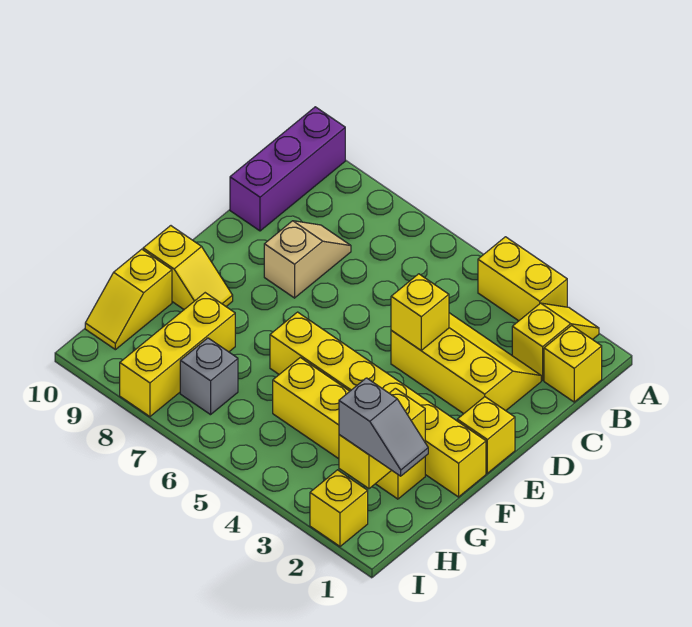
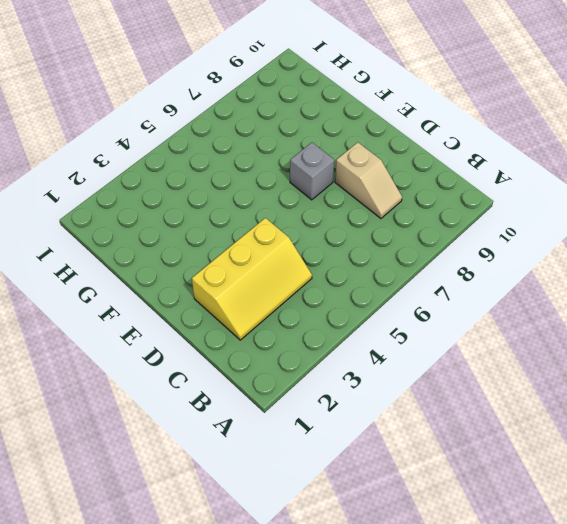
grey brick E7 level 1 -> grey brick H7 level 1
none -> yellow slope A2:B2 level 1 top B
none -> yellow brick A3:A4 level 1
none -> purple brick A10:C10 level 1

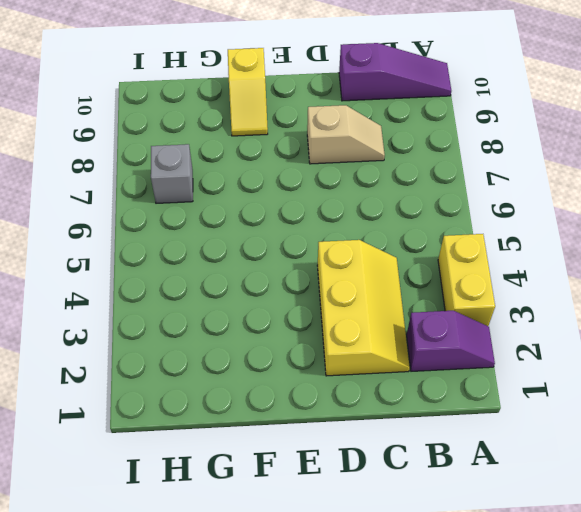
purple slope A2:B2 level 1 top B -> yellow slope A2:B2 level 1 top B
purple slope A10:C10 level 1 top C -> purple brick A10:C10 level 1
none -> yellow brick B1 level 1
none -> yellow brick E1 level 1
none -> yellow brick F1:F6 level 1

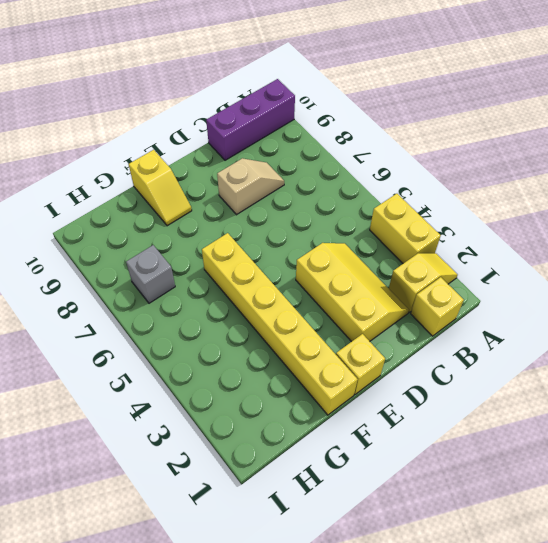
none -> yellow brick G2:G5 level 1
none -> yellow brick G8:I8 level 1
none -> yellow slope G10:H10 level 1 top G

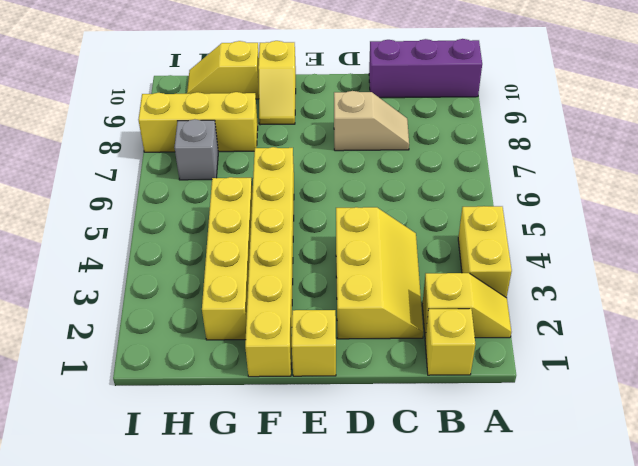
none -> yellow brick I2 level 1
none -> yellow brick D4 level 2
none -> yellow brick G2:H2 level 2

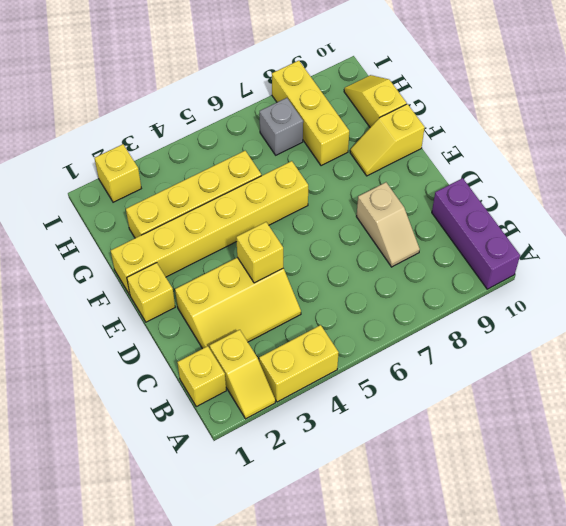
none -> yellow brick G2:H2 level 2
none -> grey slope H1:H2 level 3 top 2

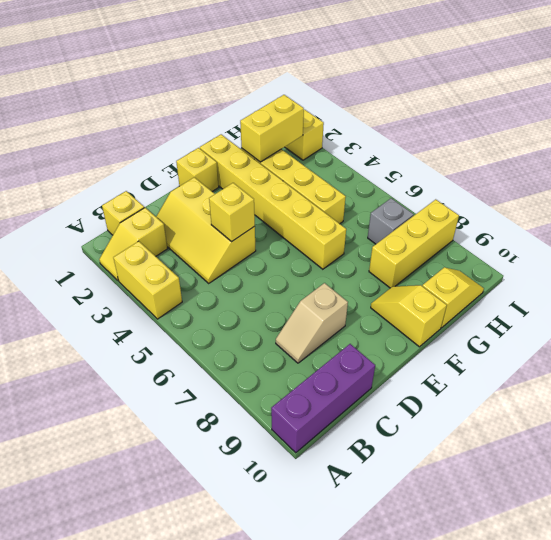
none -> grey slope H1:H2 level 3 top 2

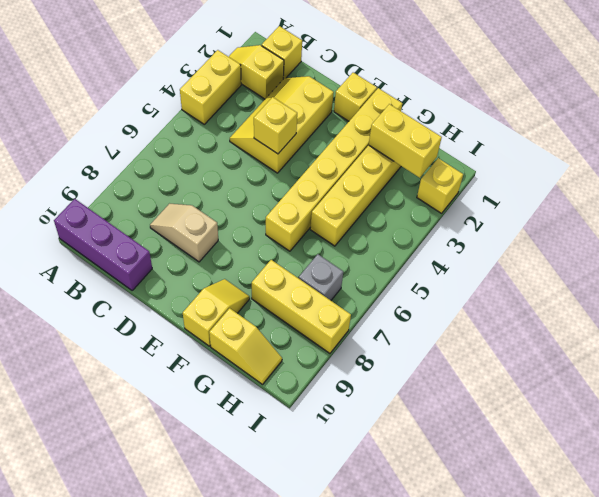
none -> grey slope H1:H2 level 3 top 2

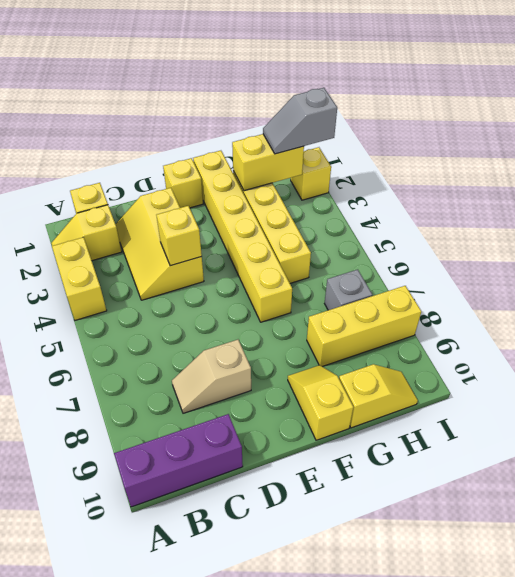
grey slope H2:I2 level 3 top I -> grey slope H1:H2 level 3 top 2

